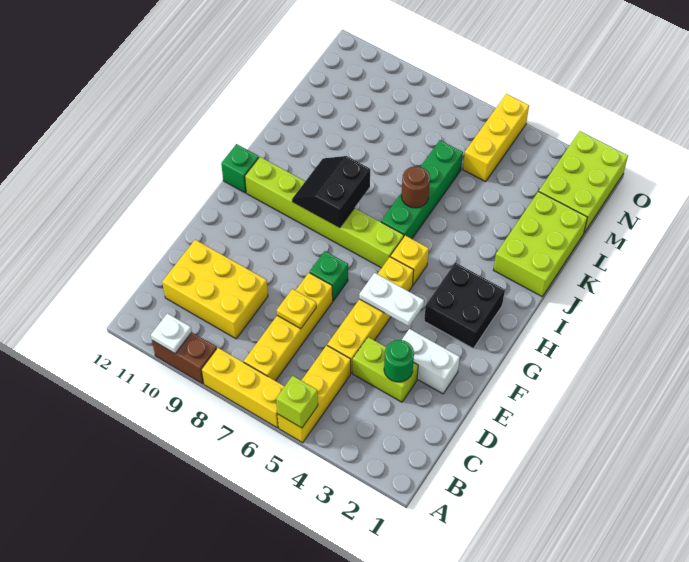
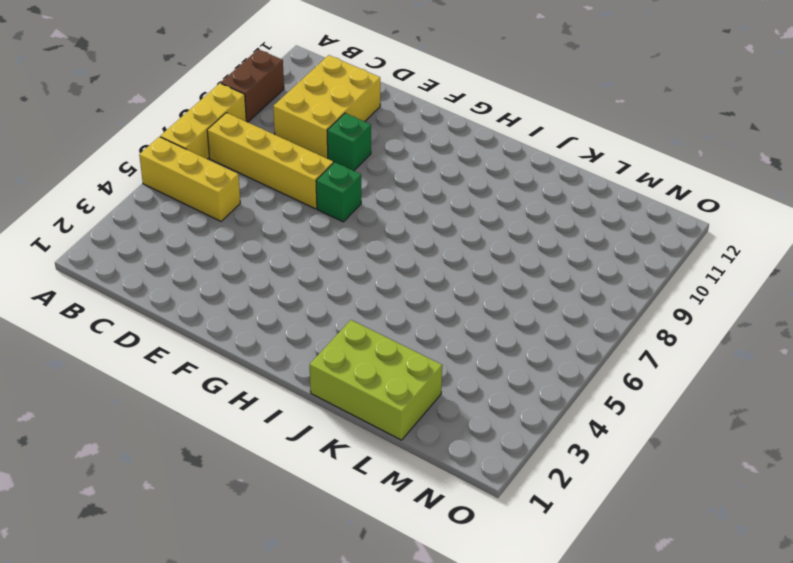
green brick E9 level 1 -> green brick H12 level 1
none -> lime brick D3:D4 level 1
none -> yellow brick D5:G5 level 1
none -> white brick E2:E3 level 1

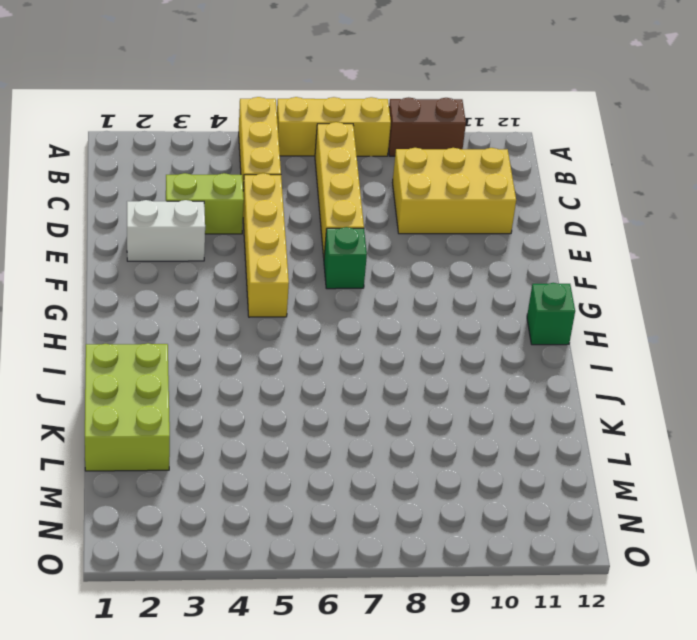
none -> black brick G2:H3 level 1
none -> yellow brick H5 level 1
none -> lime brick H6:H11 level 1

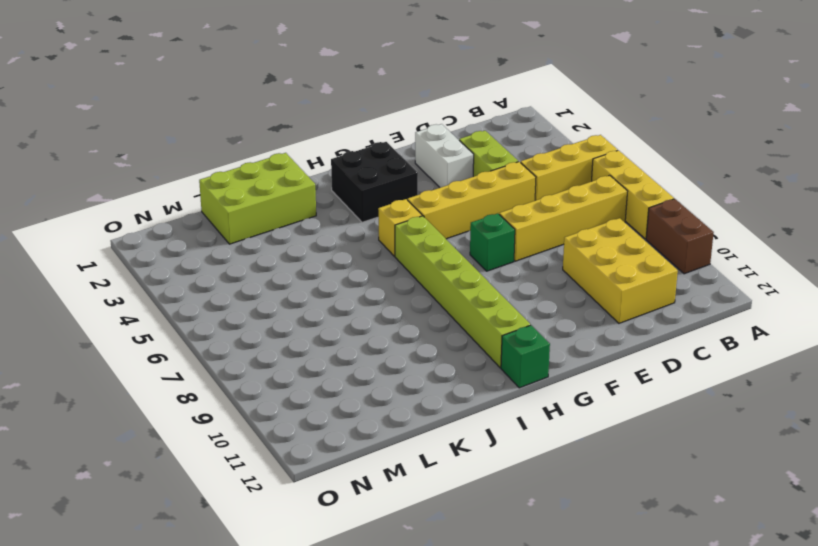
none -> green brick I6:L6 level 1
none -> lime brick M1:O2 level 1
none -> yellow brick M5:O5 level 1

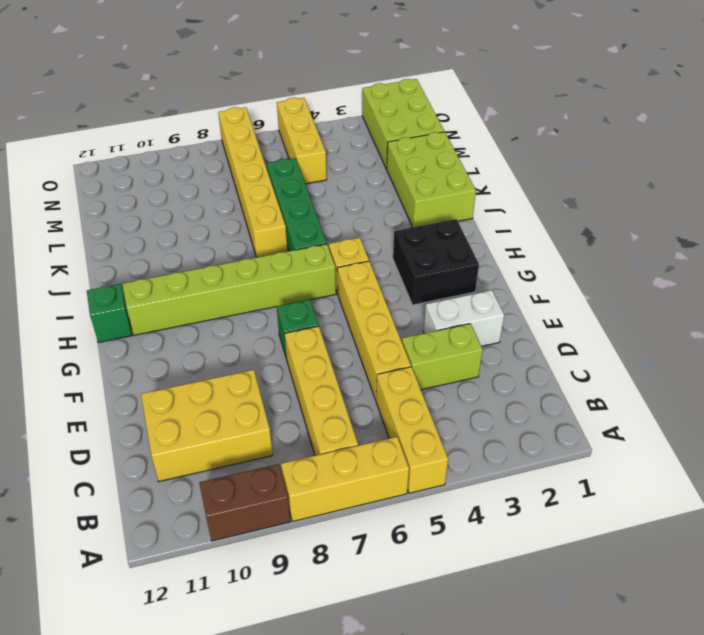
yellow brick J7:O7 level 1 -> none
none -> lime brick A5 level 2
none -> white plate A10 level 2
none -> green round brick D3 level 2

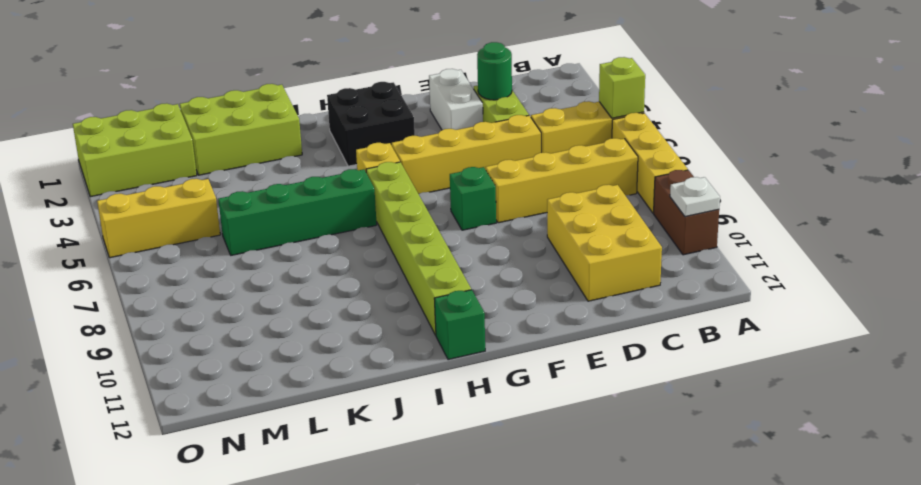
none -> yellow plate D7 level 2
none -> white plate F4:F5 level 2
none -> black slope H8:I9 level 2 top 8

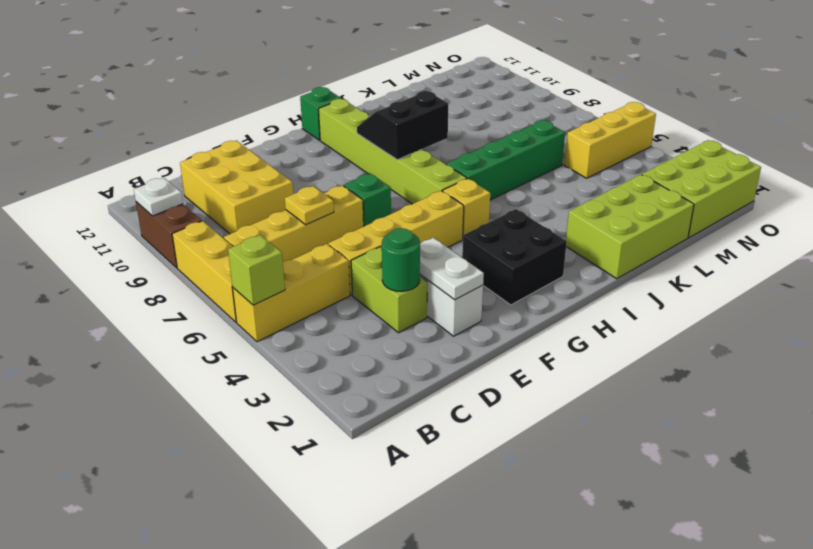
white plate E2:E3 level 2 -> white plate F4:F5 level 2
none -> brown round brick J6 level 2

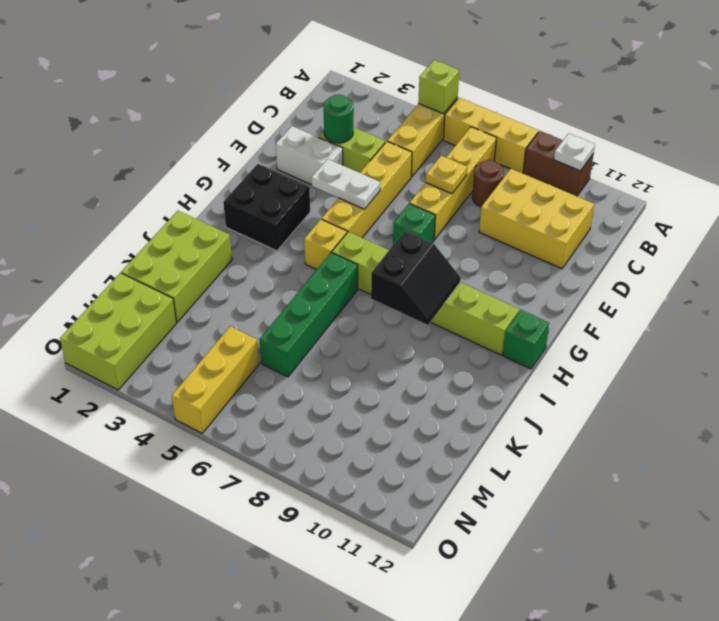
brown round brick C8 level 1 -> brown round brick J6 level 2

